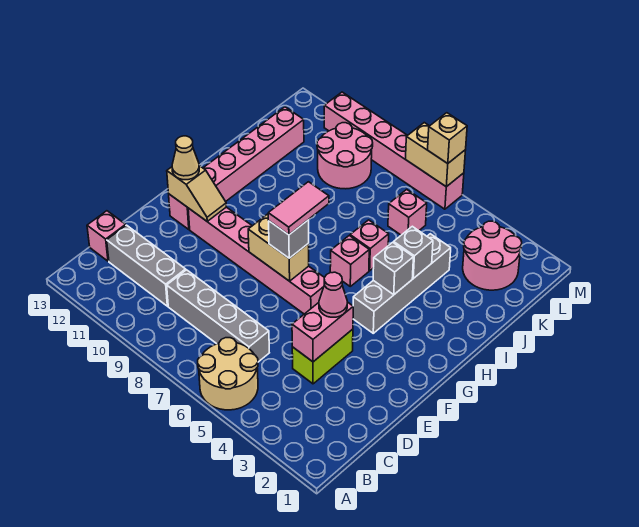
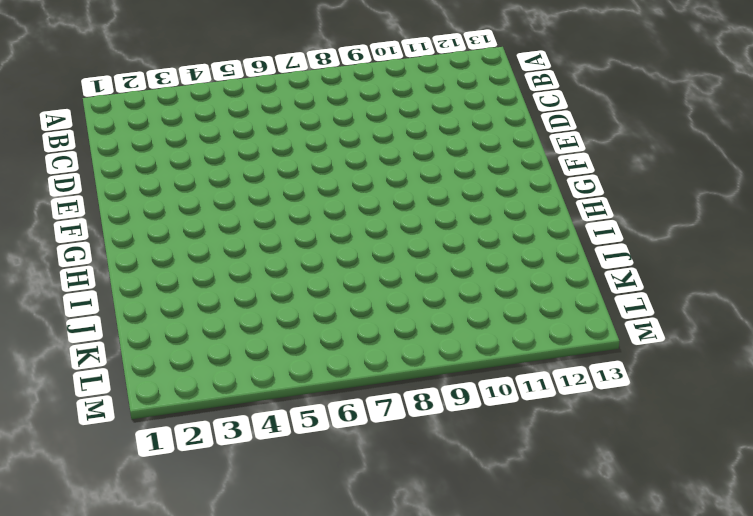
none -> tan round brick A5:B6 level 1
none -> grey brick C6:C9 level 1
none -> grey brick C10:C12 level 1

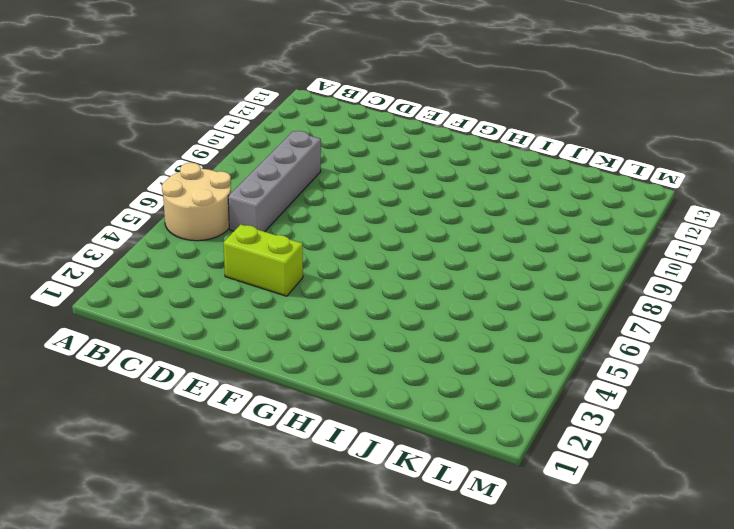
none -> grey brick C10:C12 level 1
none -> pink brick C13 level 1
none -> pink brick F6:F11 level 1

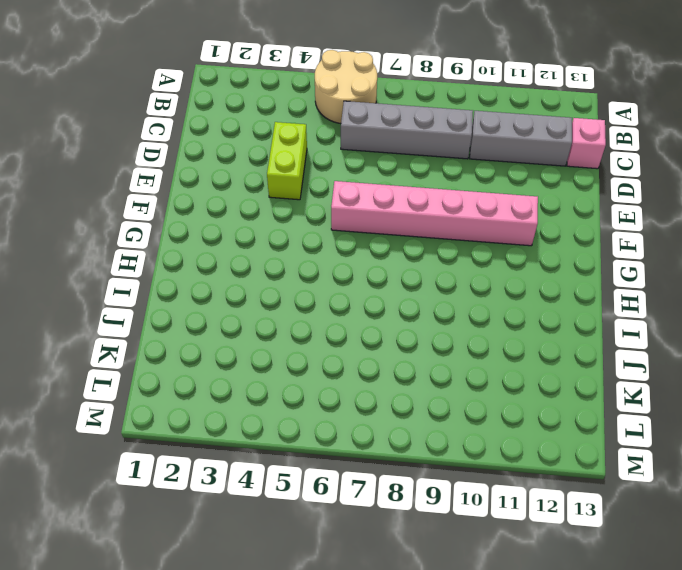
none -> pink brick F12:K12 level 1
none -> grey brick G4:J4 level 1
none -> pink brick H6 level 1

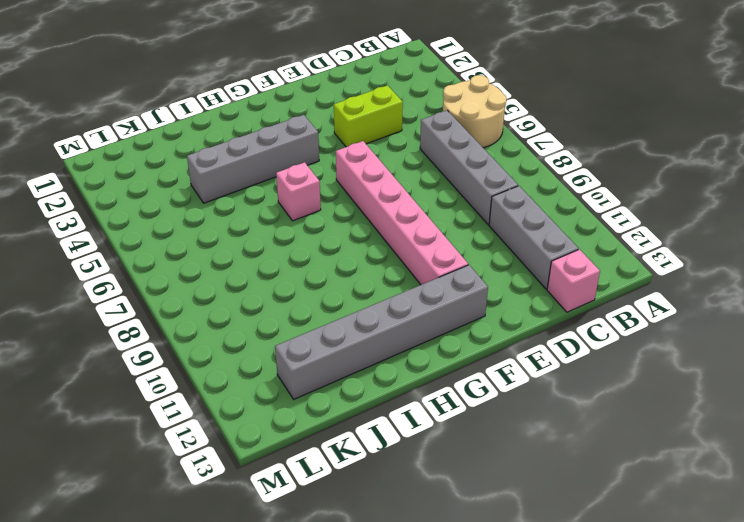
grey brick F12:K12 level 1 -> pink brick F12:K12 level 1
none -> pink brick I6 level 1
none -> pink round brick K2:L3 level 1
none -> pink brick K6 level 1

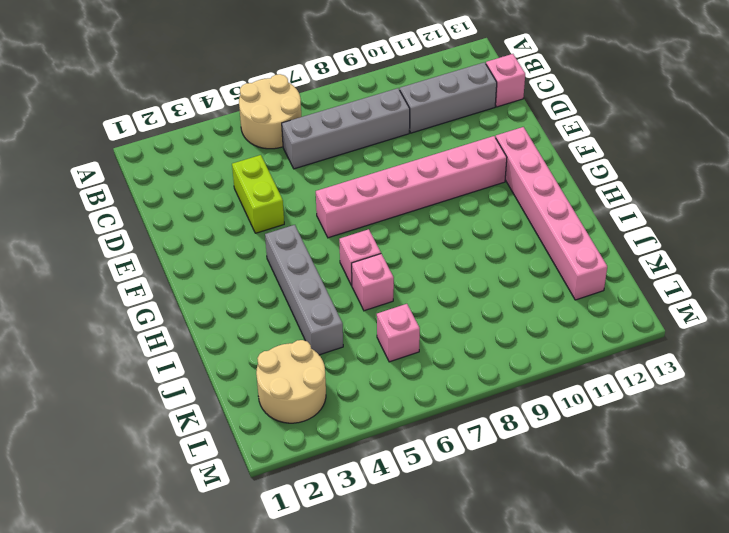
tan round brick K2:L3 level 1 -> pink round brick K2:L3 level 1
none -> pink round brick K9:L10 level 1
none -> pink brick M6:M11 level 1
none -> pink brick D4:E4 level 2

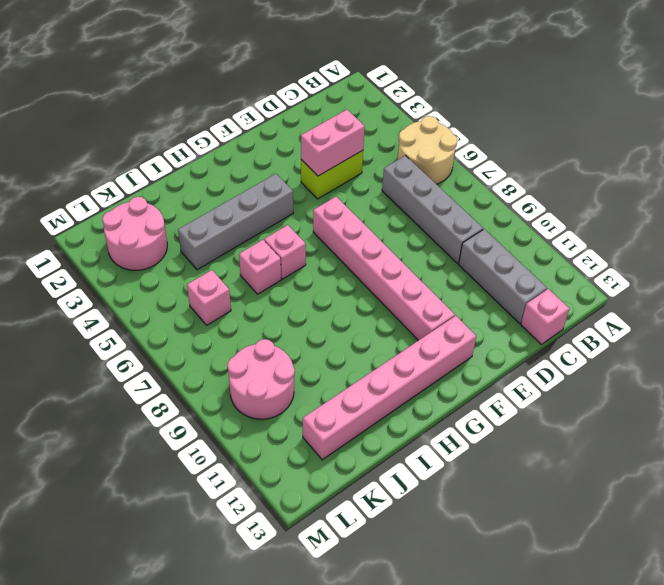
none -> pink brick M6:M11 level 1
none -> tan brick F7:F8 level 2
none -> tan slope F11:F12 level 2 top 12

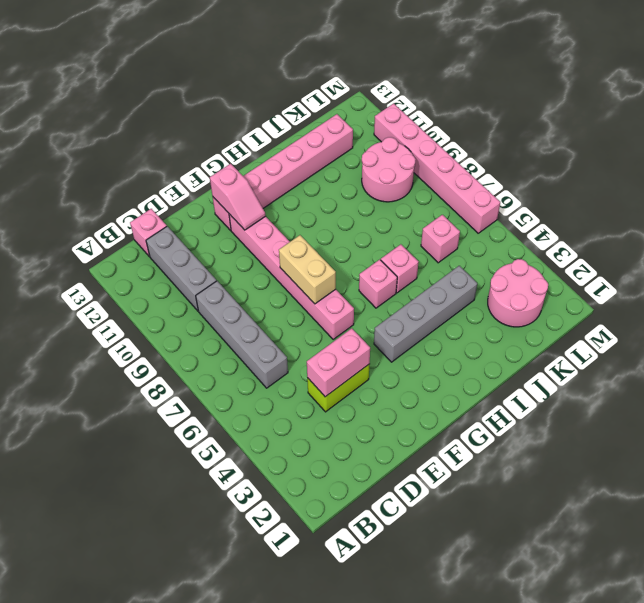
pink slope F11:F12 level 2 top 12 -> tan slope F11:F12 level 2 top 12
none -> tan round brick A5:B6 level 1
none -> grey brick H4 level 2
none -> grey brick I4 level 2

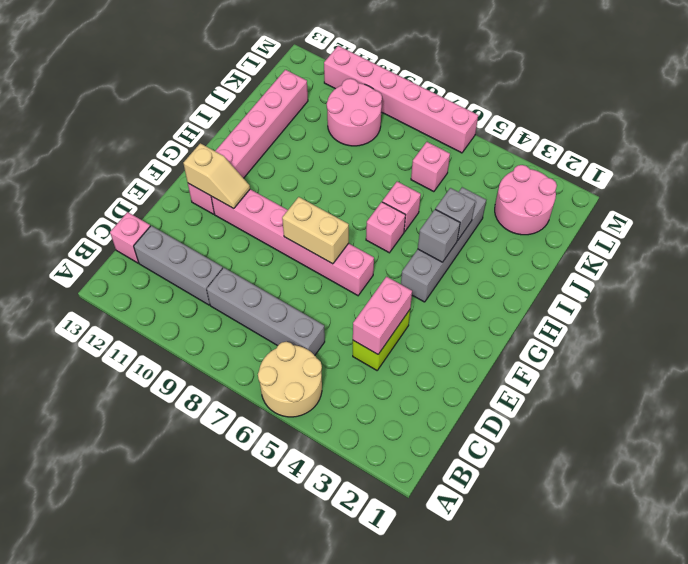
none -> tan brick M6:M7 level 2
none -> pink cone E4 level 3
none -> grey brick F7 level 3

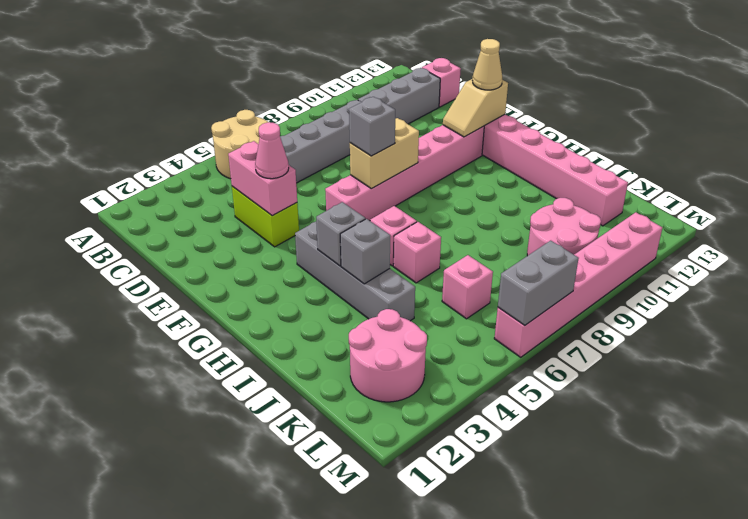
grey brick M6:M7 level 2 -> tan brick M6:M7 level 2
none -> tan brick M6 level 3
none -> pink tile F7:G7 level 4

